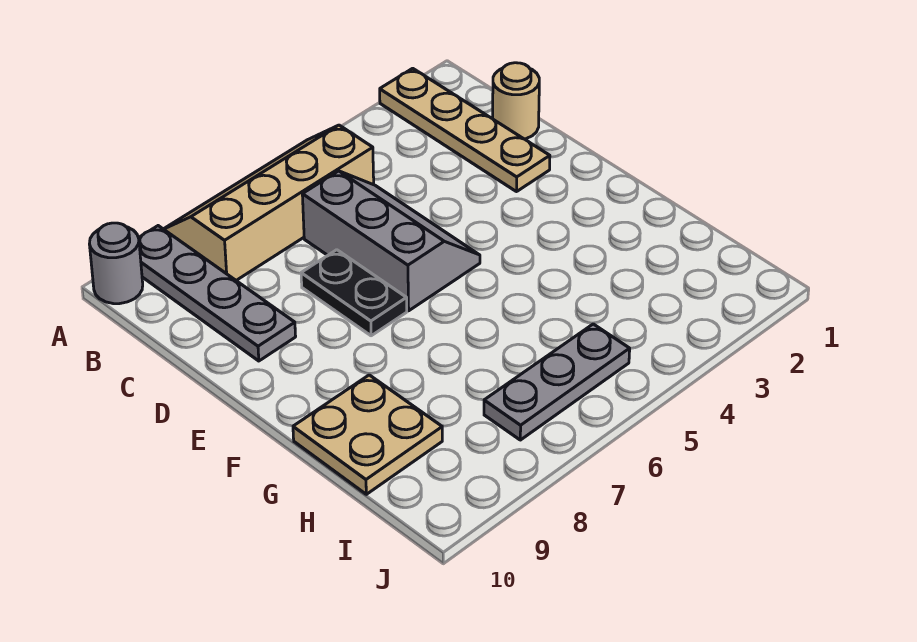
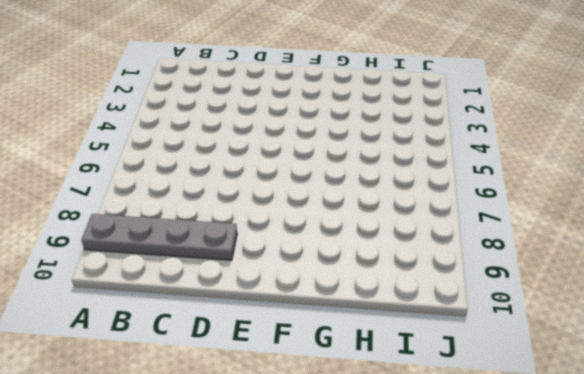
none -> tan plate A2:D2 level 1
none -> tan slope A5:B8 level 1 top B

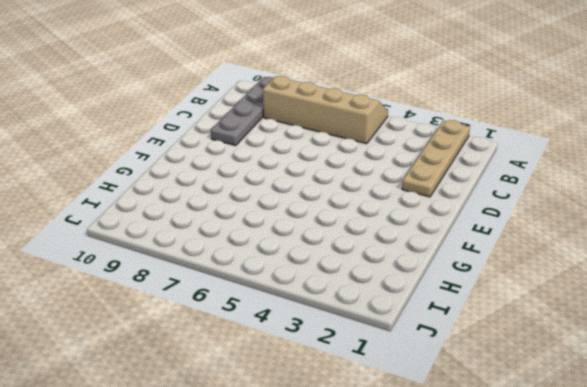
none -> grey round brick A10 level 1
none -> tan round brick C1 level 1

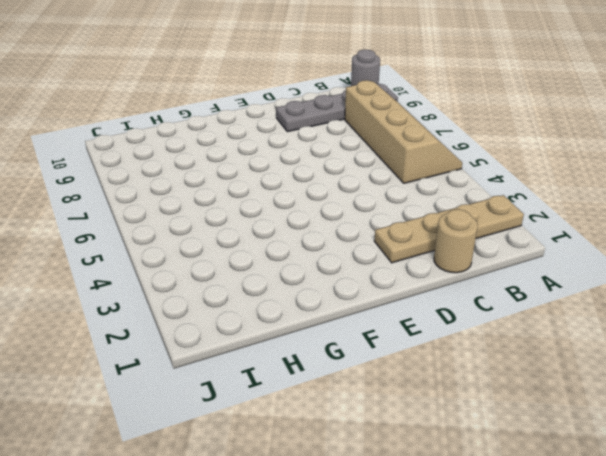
none -> grey slope C5:E6 level 1 top 6
none -> black plate D7:E7 level 1

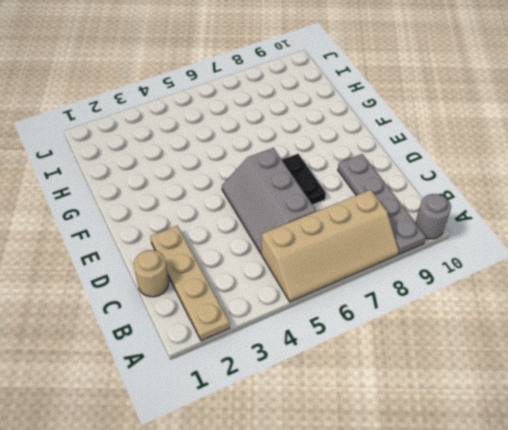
none -> tan plate G9:H10 level 1
none -> grey plate I5:I7 level 1

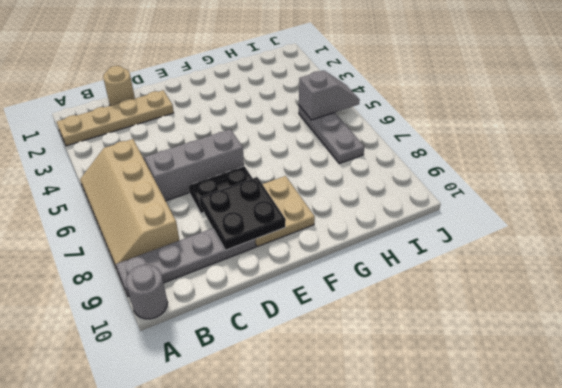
black plate D8:E9 level 2 -> none
tan plate E8:F9 level 1 -> tan plate G9:H10 level 1
grey slope I5:J5 level 2 top I -> none

